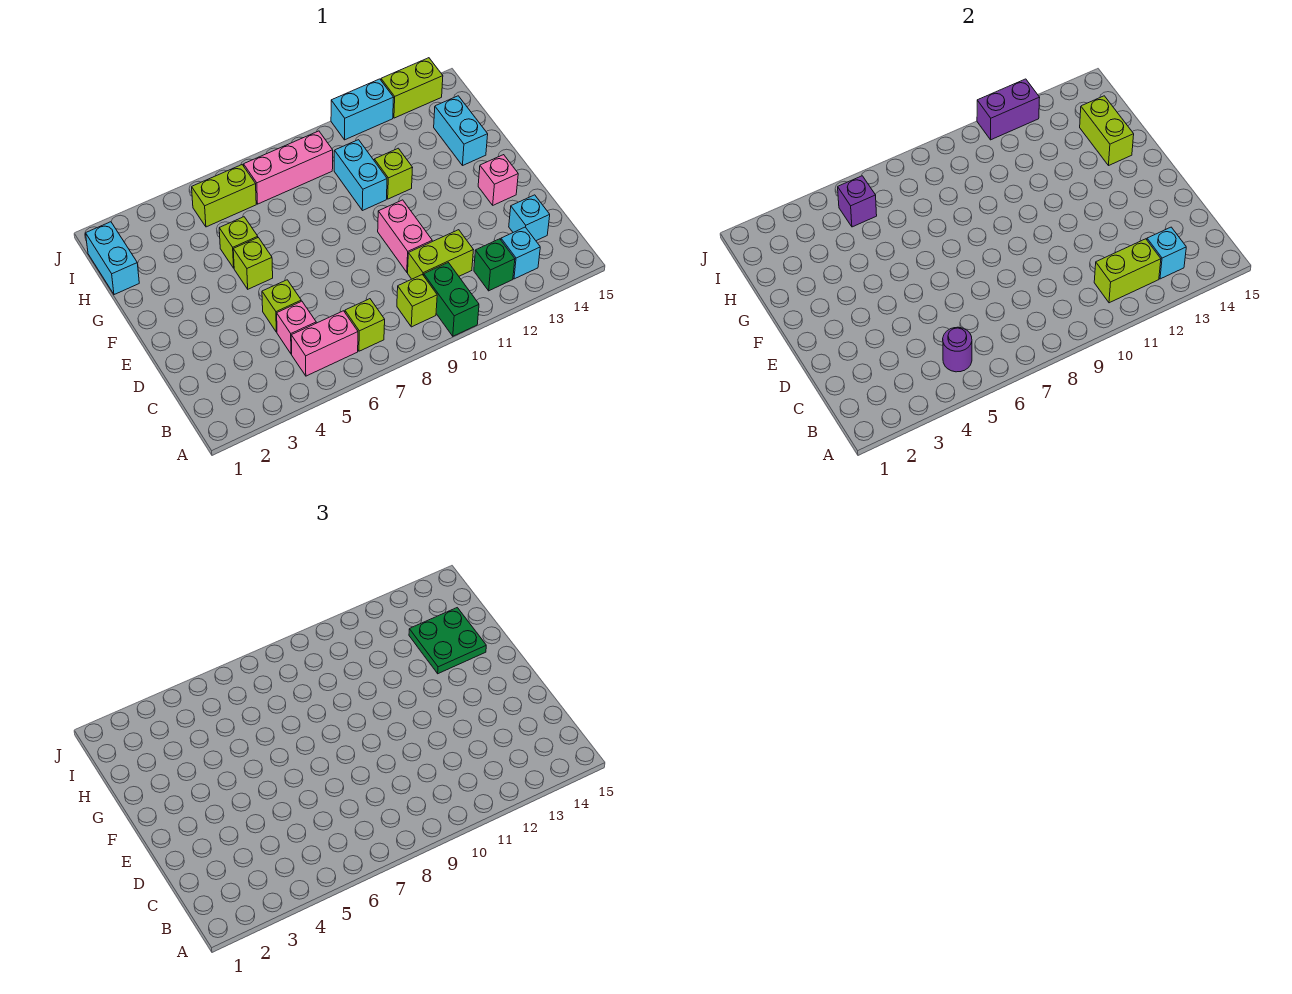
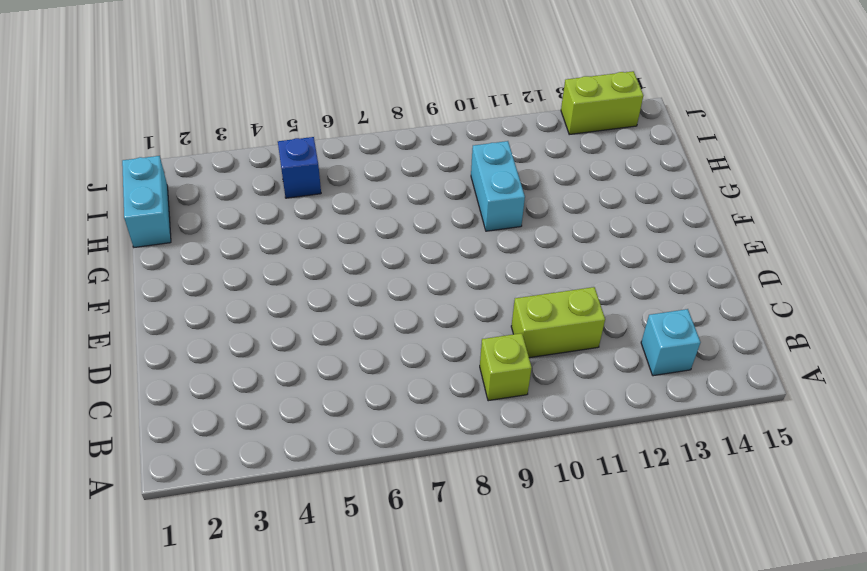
blue brick I5 level 1 -> lime brick I5:I6 level 1
none -> green brick A10:B10 level 1
none -> pink brick B5:B6 level 1
none -> lime brick B7 level 1

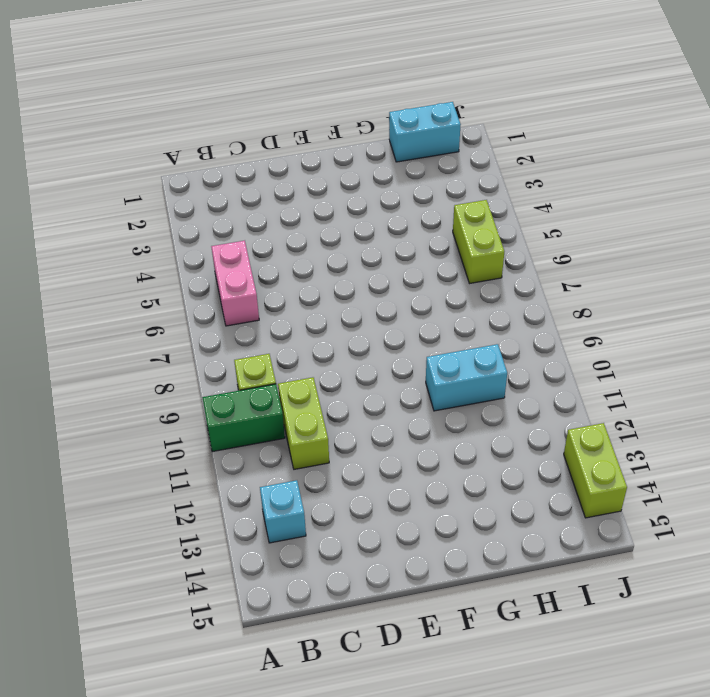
none -> lime brick B7 level 1
none -> green brick B12 level 1
none -> pink brick C5 level 1

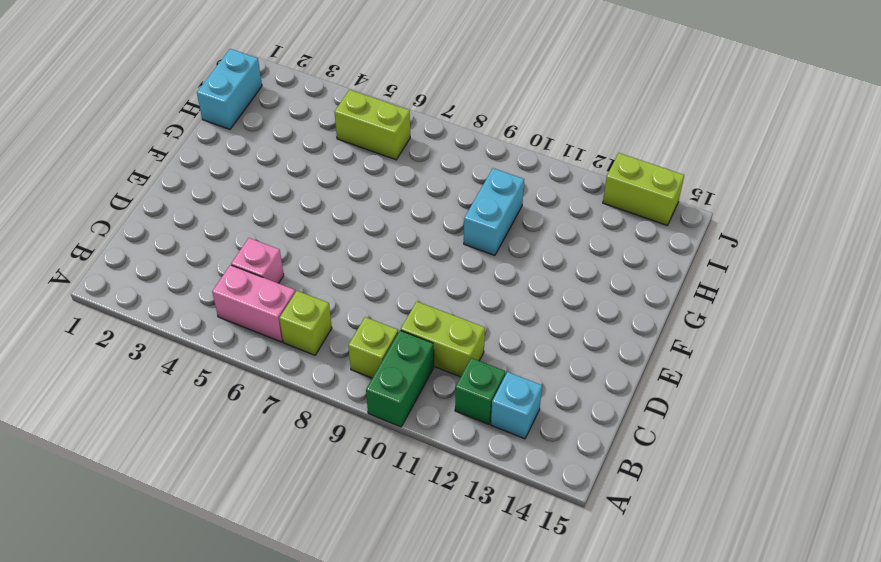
none -> cyan brick C14 level 1
none -> lime brick D5 level 1
none -> pink brick D10:E10 level 1

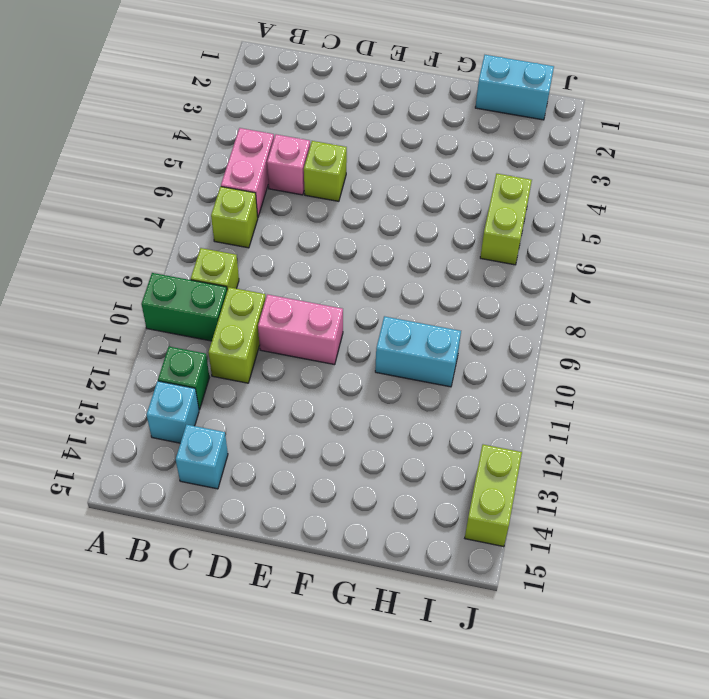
none -> pink brick E14 level 1
none -> lime brick F5 level 1
none -> lime brick G5 level 1

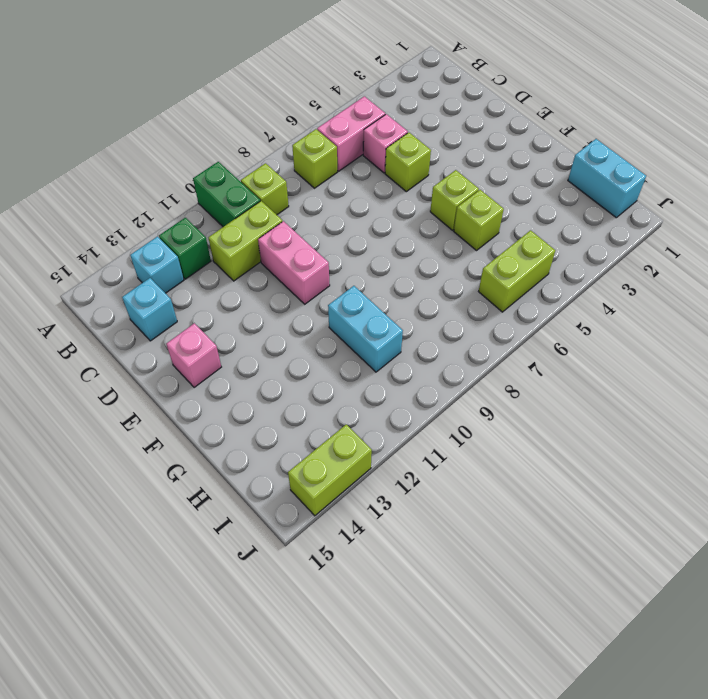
none -> lime brick G11 level 1
none -> cyan brick G14:H14 level 1
none -> pink brick I7:I9 level 1

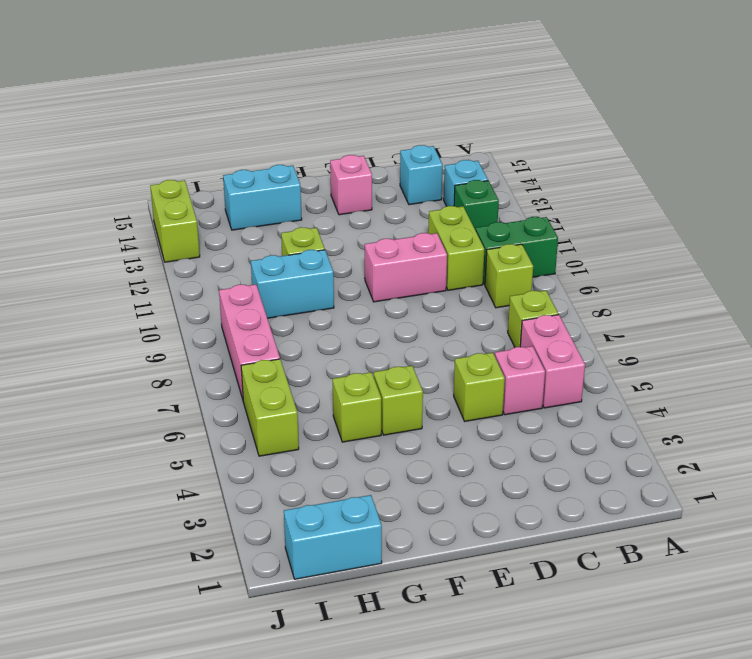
none -> cyan brick J11:J12 level 1
none -> purple round brick B5 level 2
none -> lime brick B11:B12 level 2

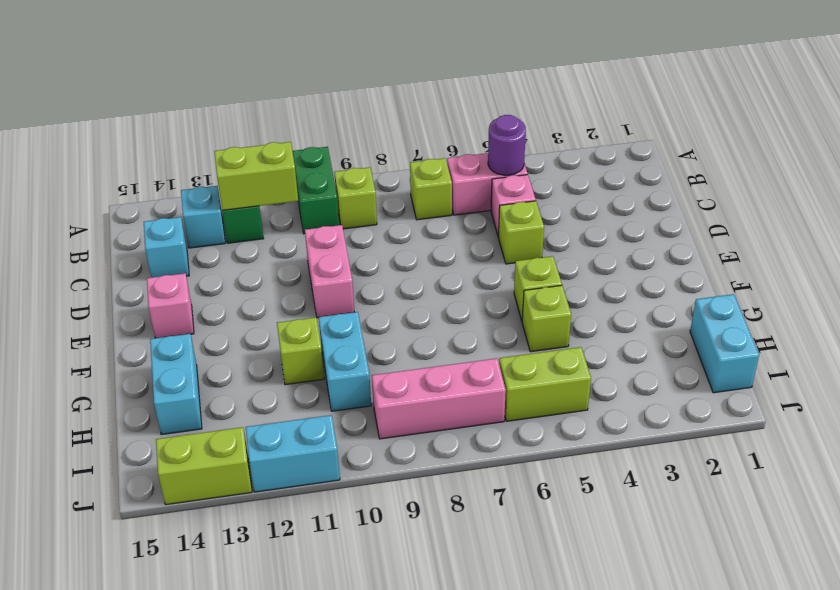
none -> lime brick C10:C11 level 1
none -> cyan brick B13 level 2
none -> lime brick G14:H14 level 2

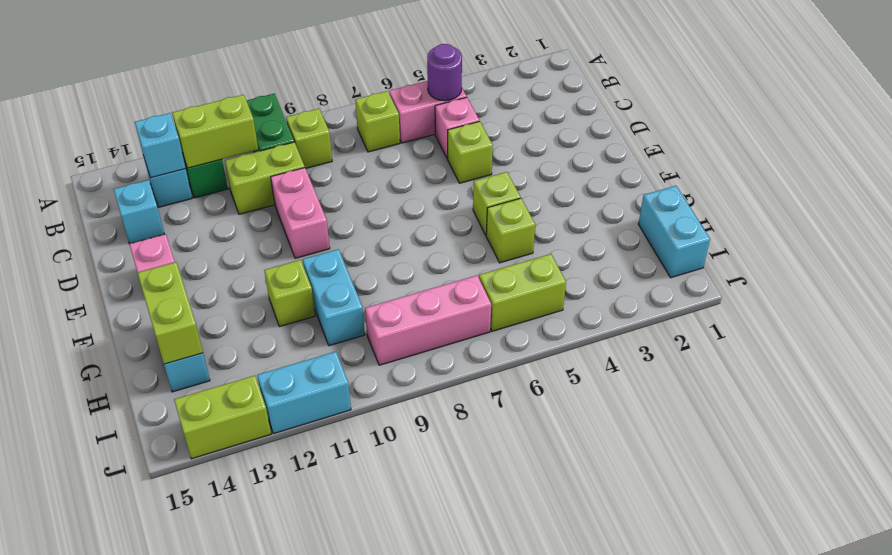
none -> purple brick I5 level 2
none -> purple brick J11:J12 level 2
none -> green plate G13:H14 level 3

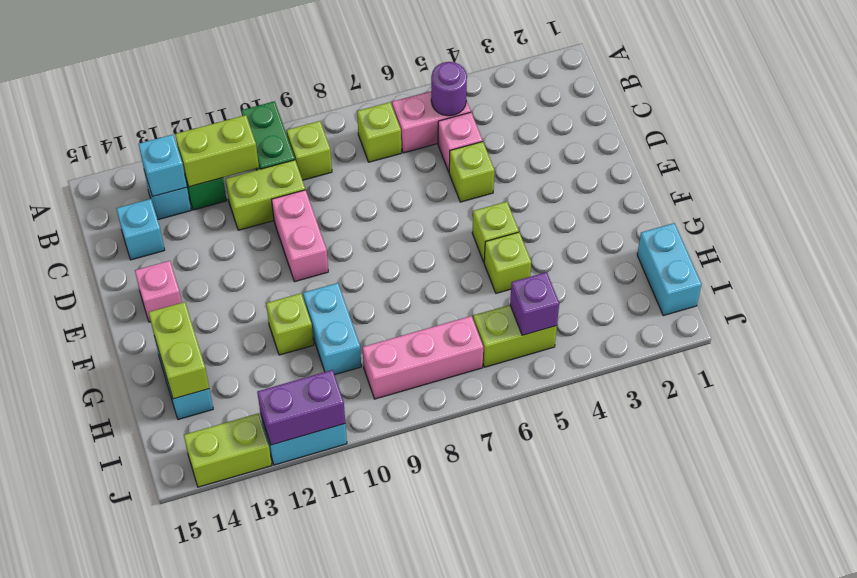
none -> green plate G13:H14 level 3

